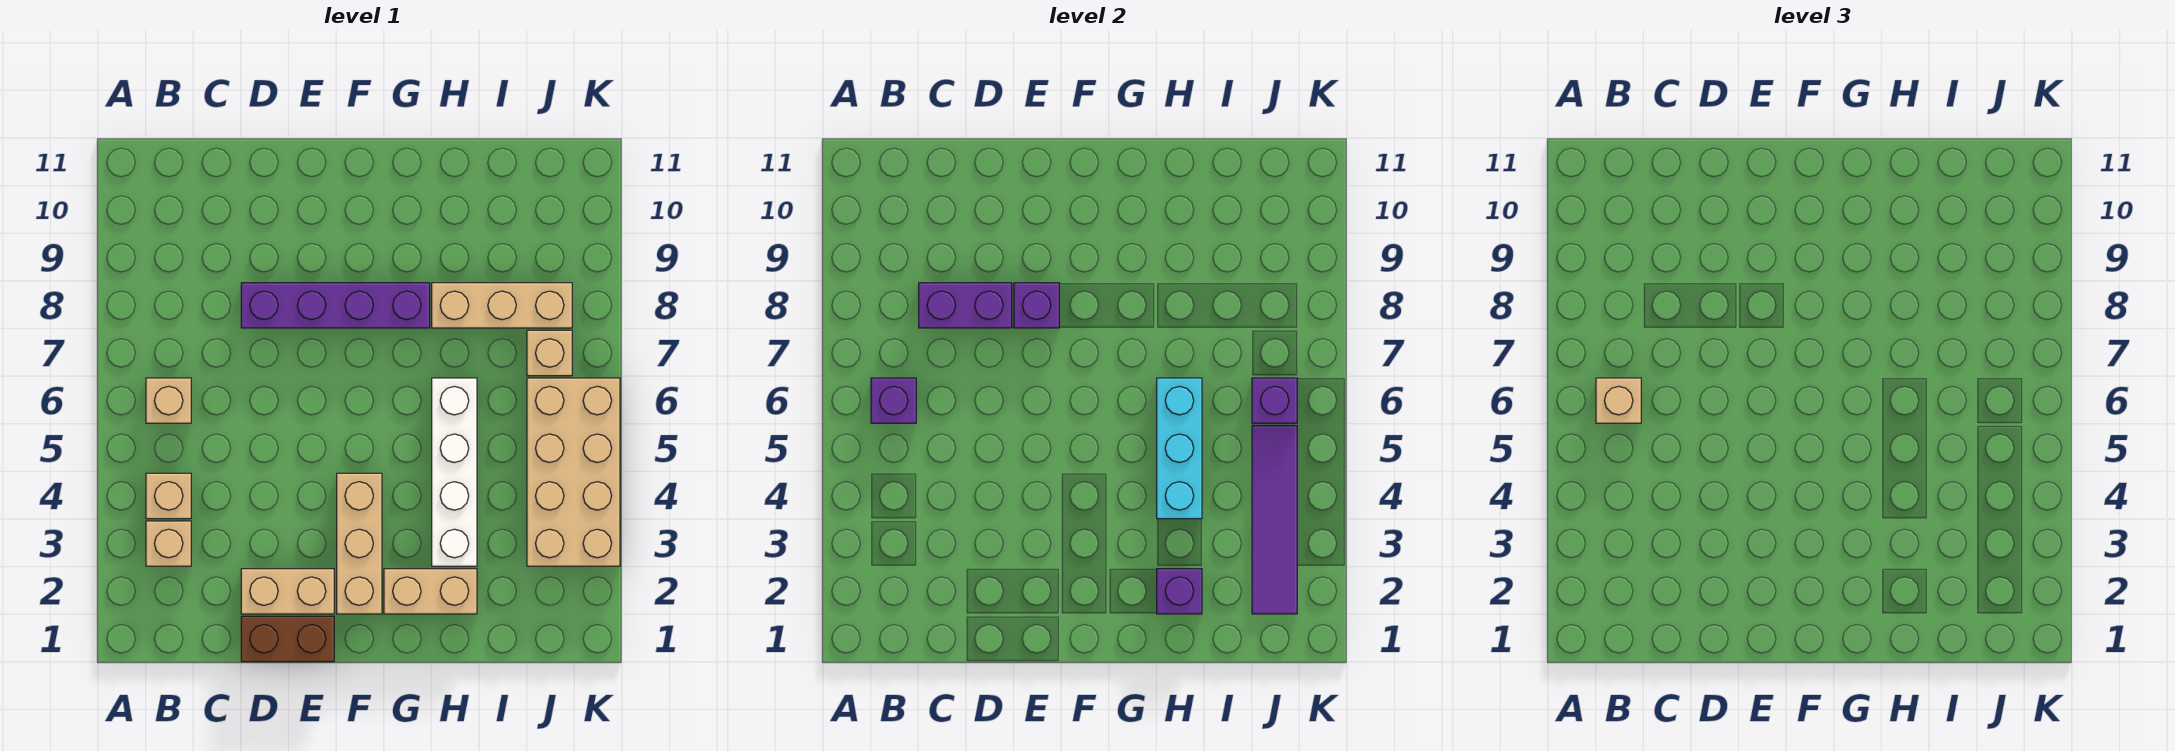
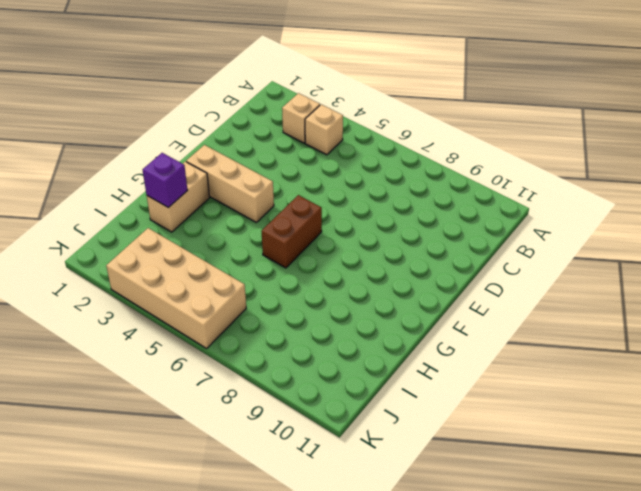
brown brick F6:G6 level 1 -> brown brick D1:E1 level 1
none -> tan brick B6 level 1
none -> tan brick D2:E2 level 1
none -> purple brick D8:G8 level 1

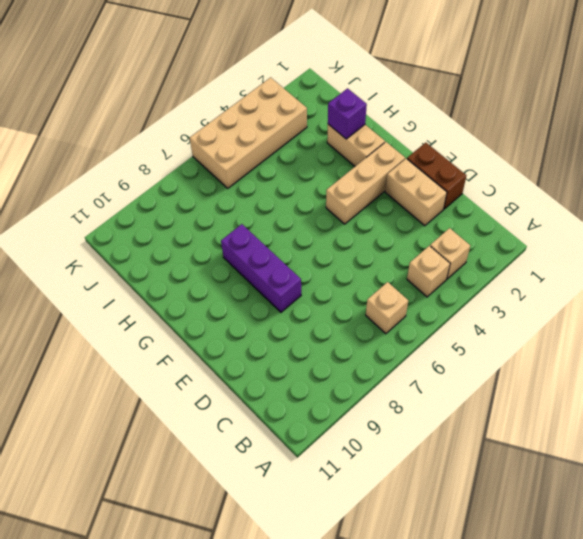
purple brick E8:G8 level 1 -> purple brick D8:G8 level 1
none -> white brick H3:H6 level 1
none -> tan brick H8:J8 level 1
none -> tan brick J7 level 1

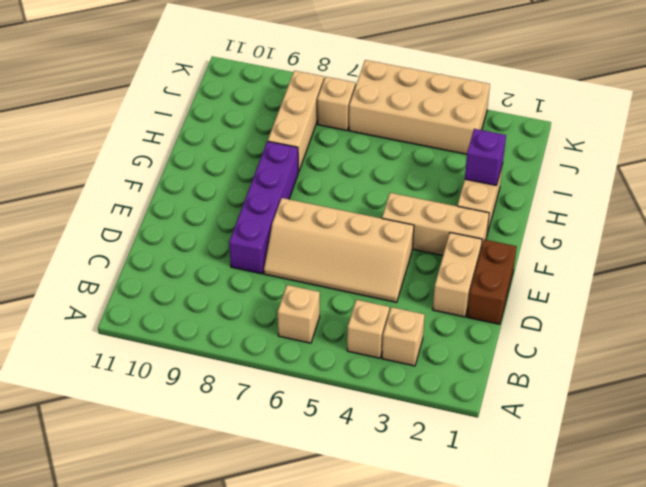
tan slope D4:E7 level 1 top E -> none
none -> white brick H3:H6 level 1
none -> purple brick B6 level 2
none -> purple brick C8:D8 level 2

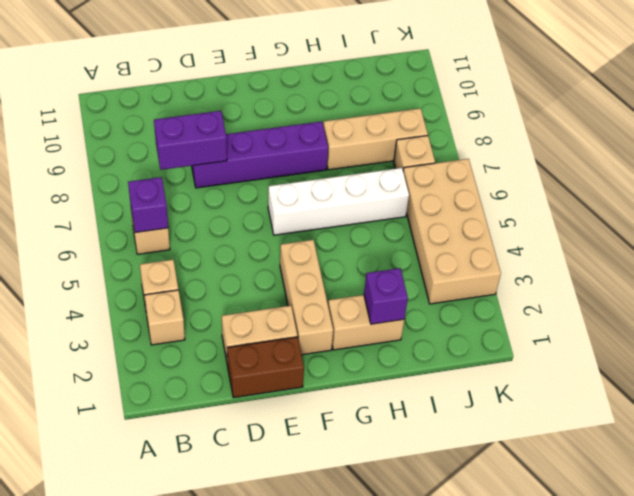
white brick F6:I6 level 1 -> white brick H3:H6 level 1
none -> purple brick E8 level 2
none -> cyan brick H4:H6 level 2
none -> purple tile J2:J5 level 2

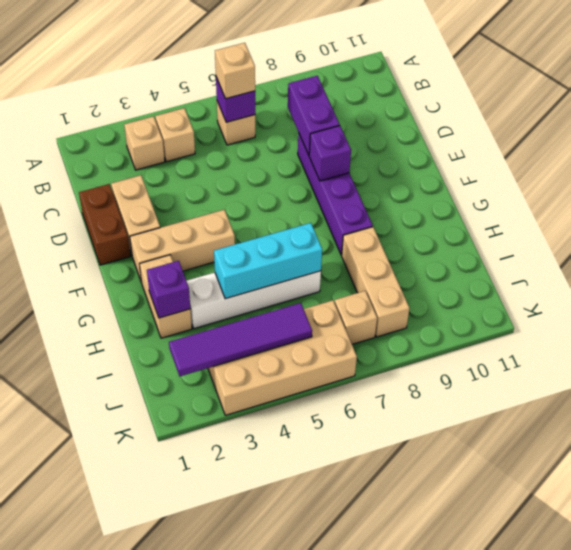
none -> purple brick J6 level 2

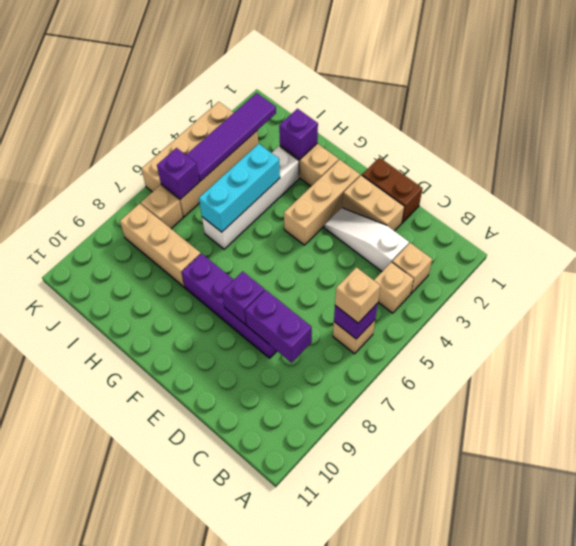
white slope C3:E3 level 1 top C -> none

